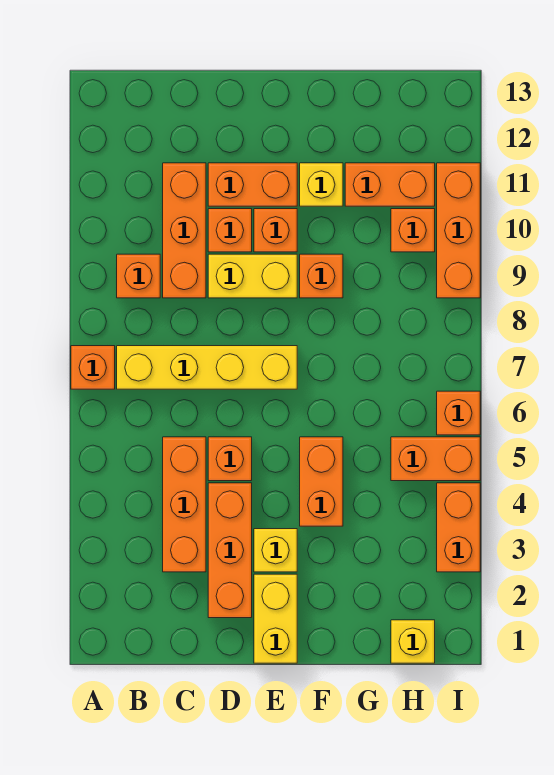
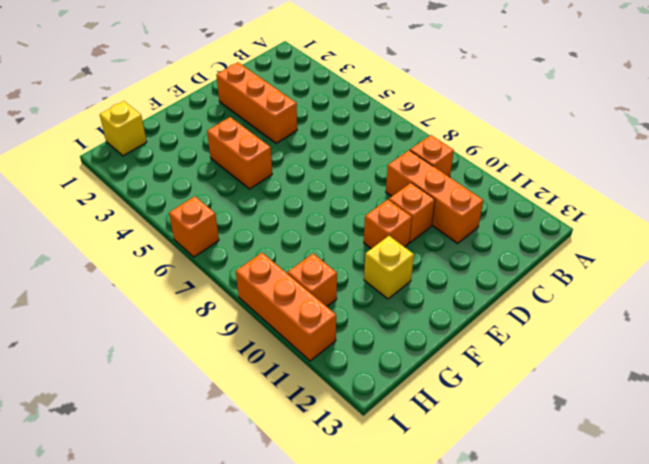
none -> orange brick A7 level 1
none -> yellow brick B7:E7 level 1
none -> orange brick C3:C5 level 1

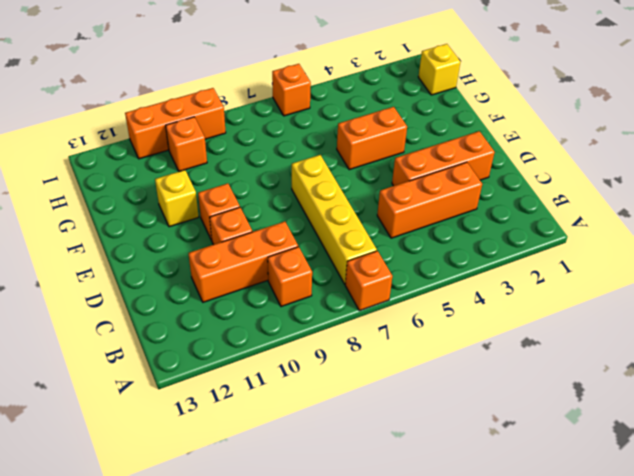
none -> orange brick D5 level 1
none -> yellow brick D9:E9 level 1
none -> orange brick D11:E11 level 1

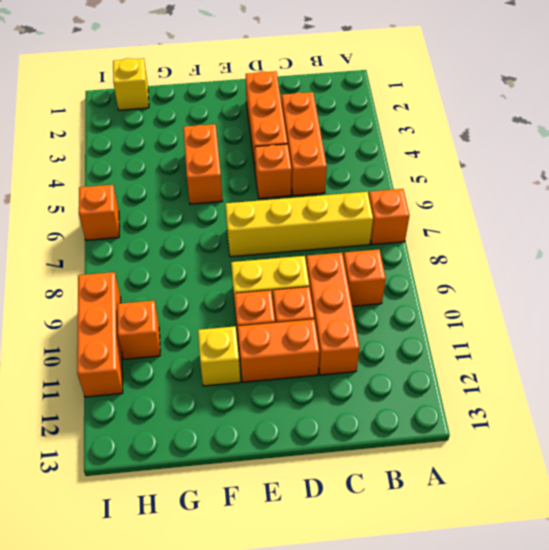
none -> yellow brick E1:E2 level 1
none -> yellow brick E3 level 1
none -> orange brick F9 level 1

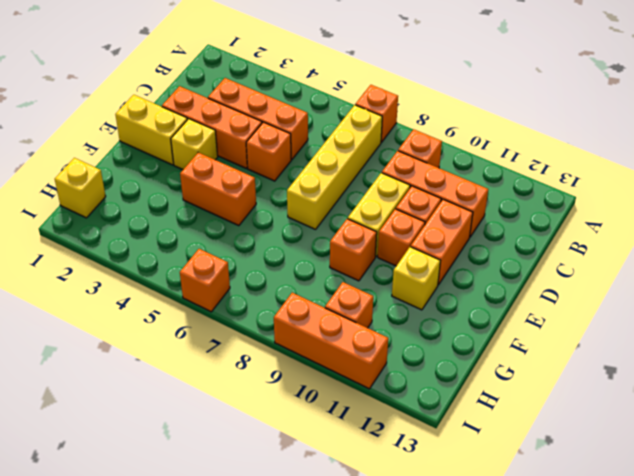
none -> orange brick G11:H11 level 1
none -> orange brick H5:I5 level 1
none -> orange brick I3:I4 level 1

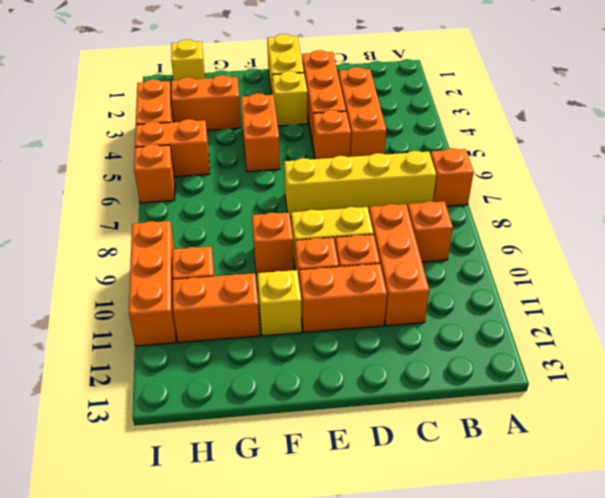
orange brick G3:H3 level 1 -> none

